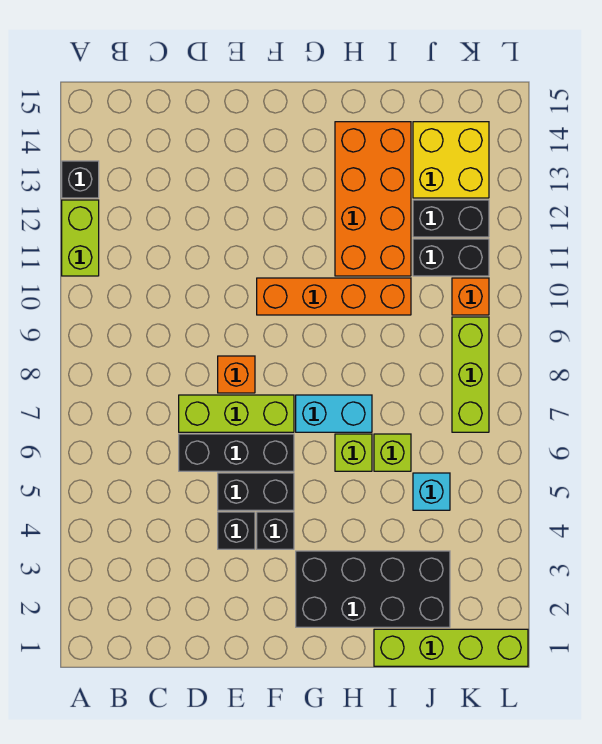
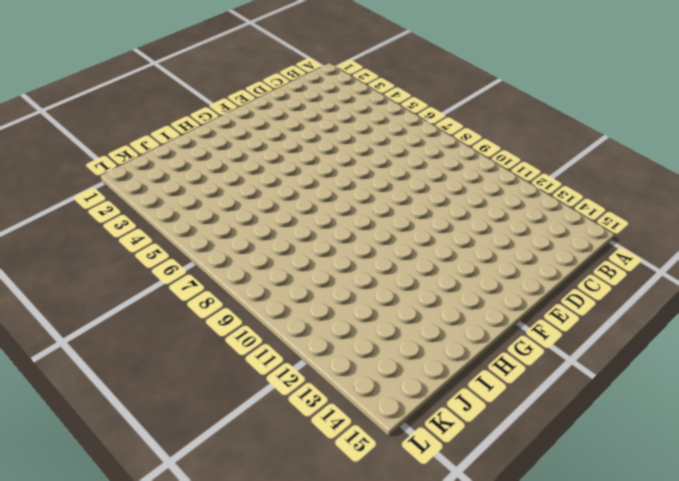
none -> lime brick A11:A12 level 1
none -> black brick A13 level 1
none -> black brick D6:F6 level 1

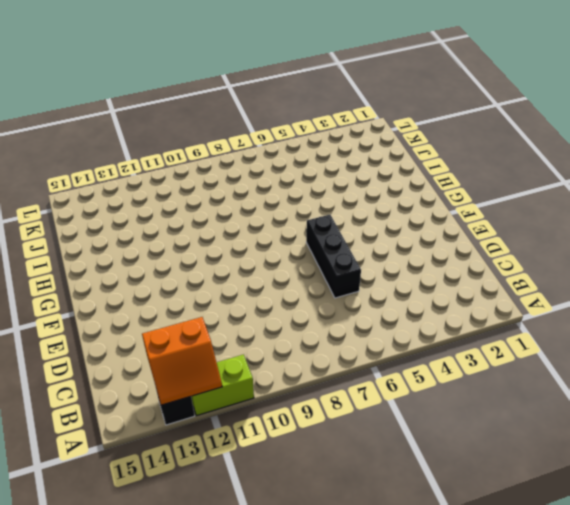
orange slope A12:B13 level 2 top B -> none
none -> lime brick D7:F7 level 1
none -> black brick E4 level 1
none -> black brick E5:F5 level 1

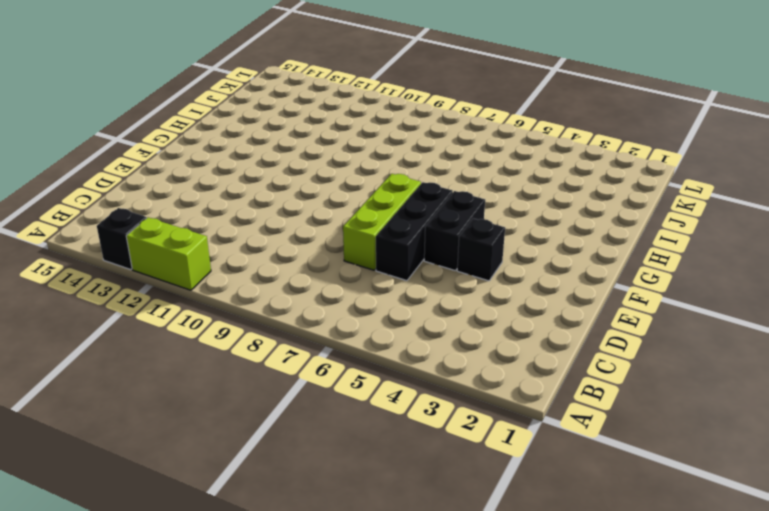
none -> orange brick E8 level 1
none -> black brick F4 level 1
none -> orange brick F10:I10 level 1

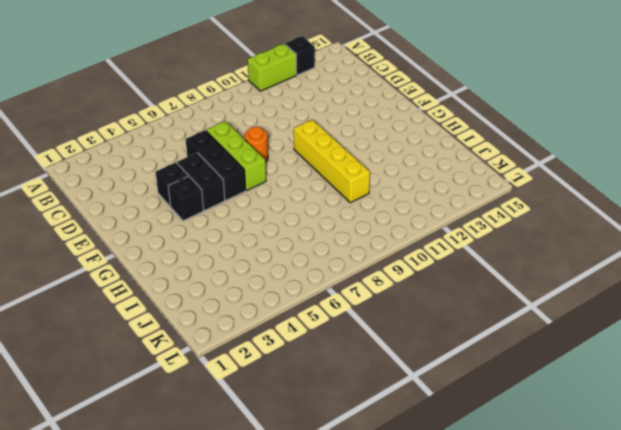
orange round brick E8 level 1 -> orange brick E8 level 1
yellow brick F10:I10 level 1 -> orange brick F10:I10 level 1
none -> black brick G2:J3 level 1
none -> cyan brick G7:H7 level 1
none -> lime brick H6 level 1

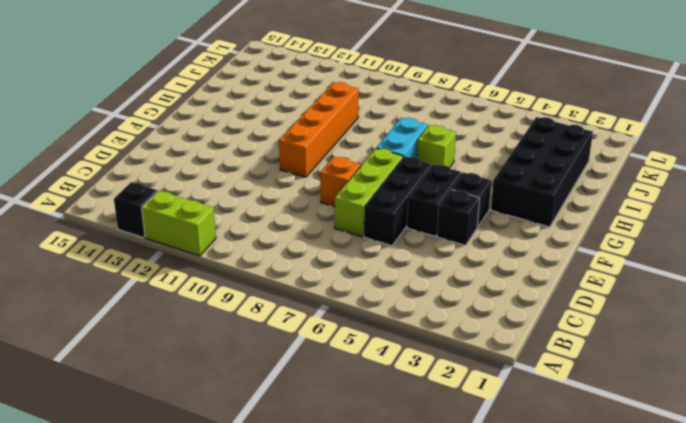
none -> orange brick H11:I14 level 1
none -> lime brick I1:L1 level 1
none -> lime brick I6 level 1

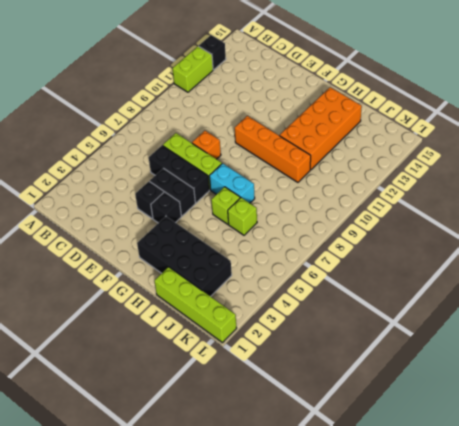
none -> cyan brick J5 level 1
none -> black brick J11:K11 level 1
none -> black brick J12:K12 level 1

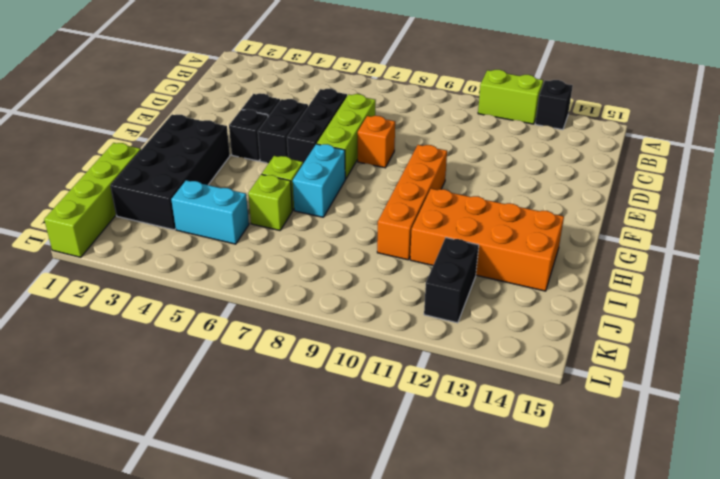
cyan brick J4:J5 level 1 -> cyan brick J5 level 1
none -> black brick J11:K11 level 1
none -> yellow brick J13:K14 level 1
none -> lime brick K7:K9 level 1

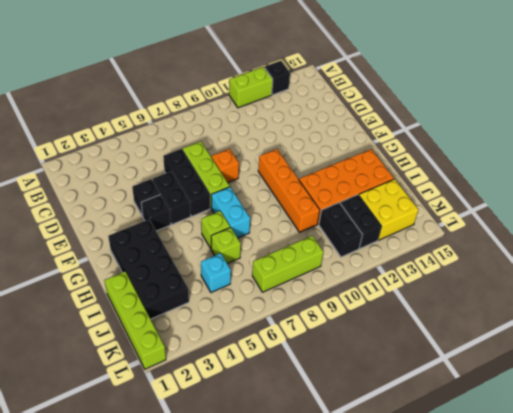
none -> orange brick K10 level 1

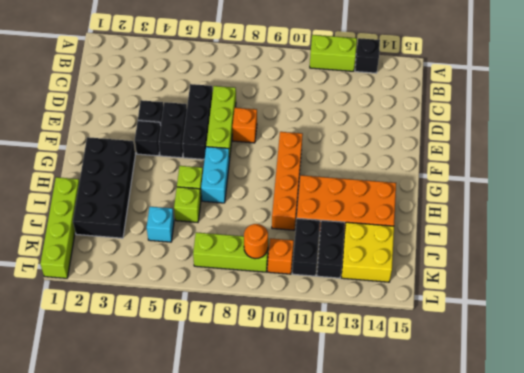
orange round brick K9 level 2 -> none

